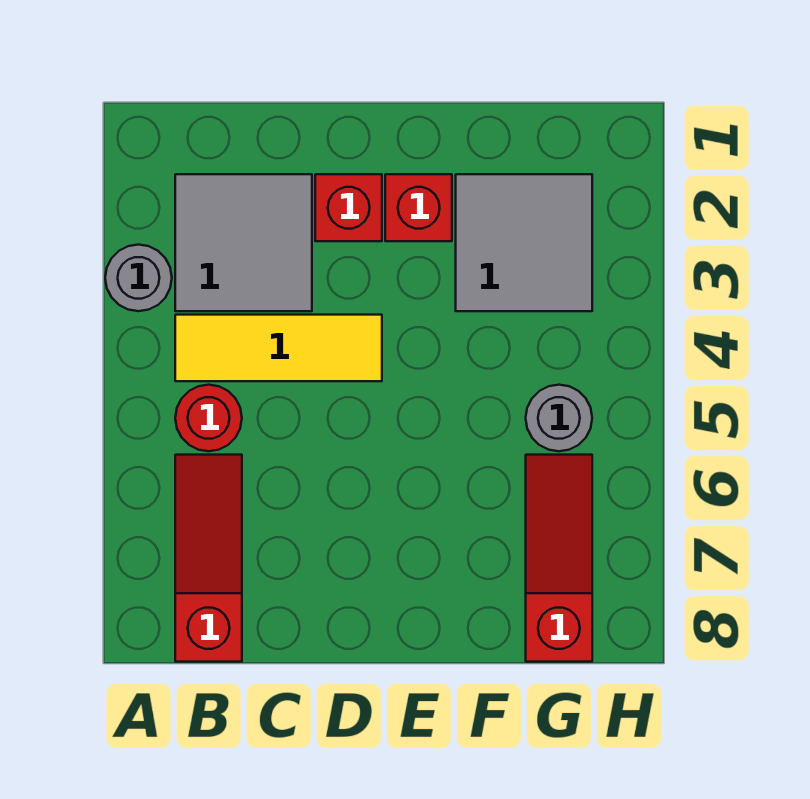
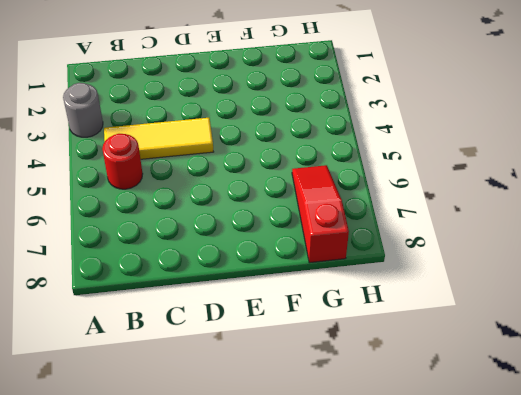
none -> grey tile B2:C3 level 1
none -> red slope B6:B8 level 1 top 8

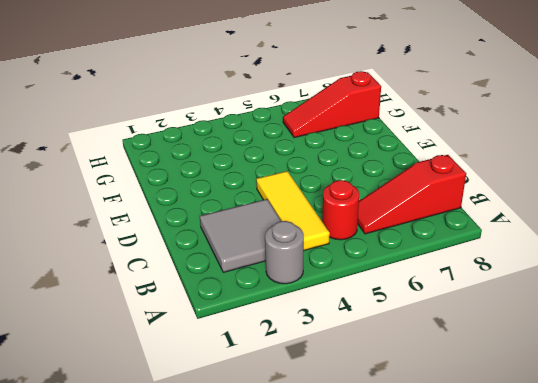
none -> red brick D2 level 1
none -> red brick E2 level 1

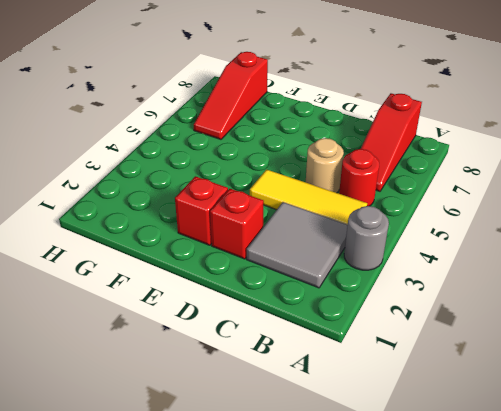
tan round brick C5 level 1 -> none
none -> grey tile F2:G3 level 1
none -> grey round brick G5 level 1

